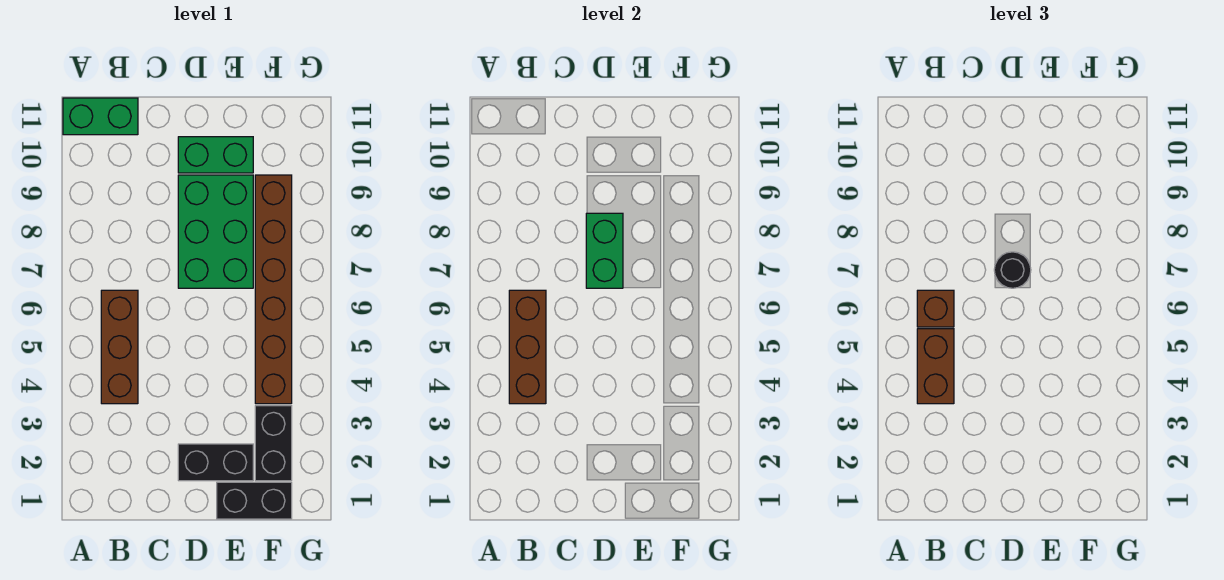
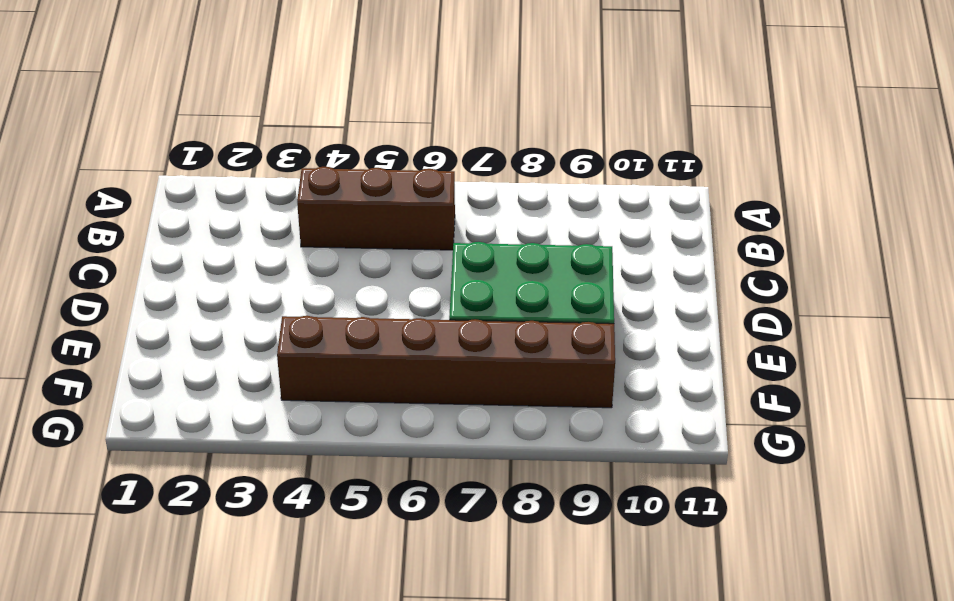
none -> green brick A11:B11 level 1
none -> black brick D2:E2 level 1
none -> green brick D10:E10 level 1

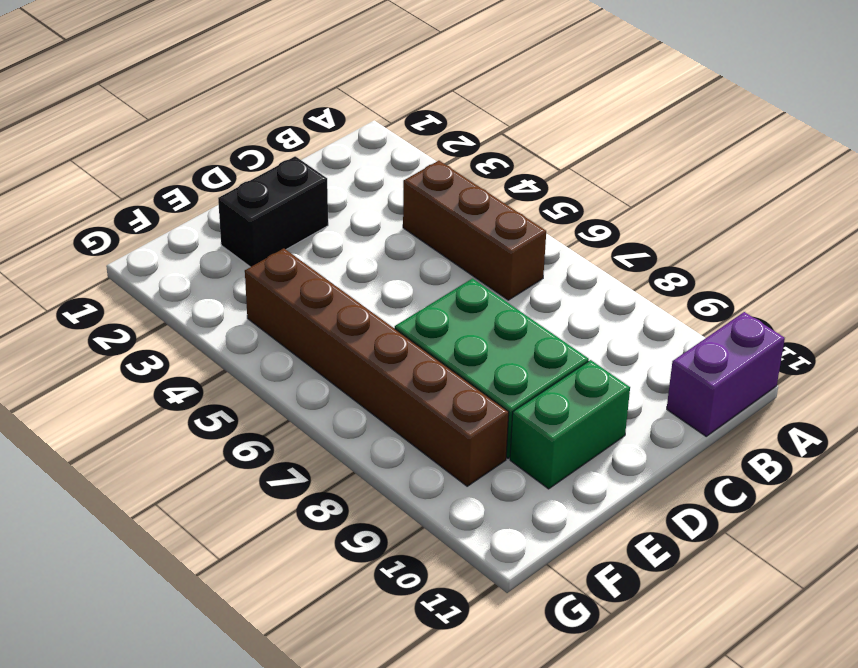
purple brick A11:B11 level 1 -> green brick A11:B11 level 1
none -> black brick E1:F1 level 1
none -> black brick F2:F3 level 1
none -> brown brick B4:B6 level 2

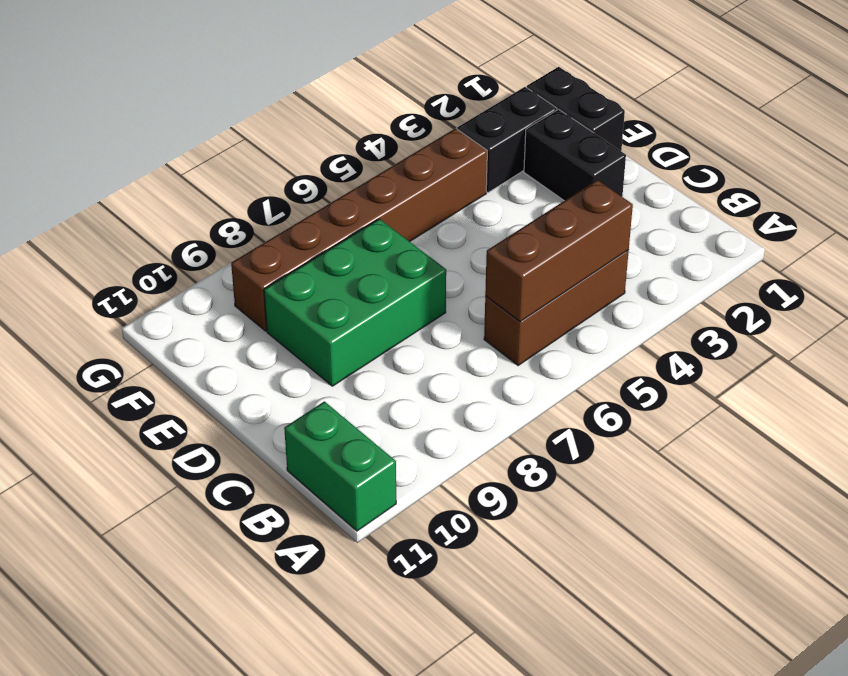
none -> green brick D10:E10 level 1
none -> green brick D7:D8 level 2
none -> brown brick B4:B5 level 3

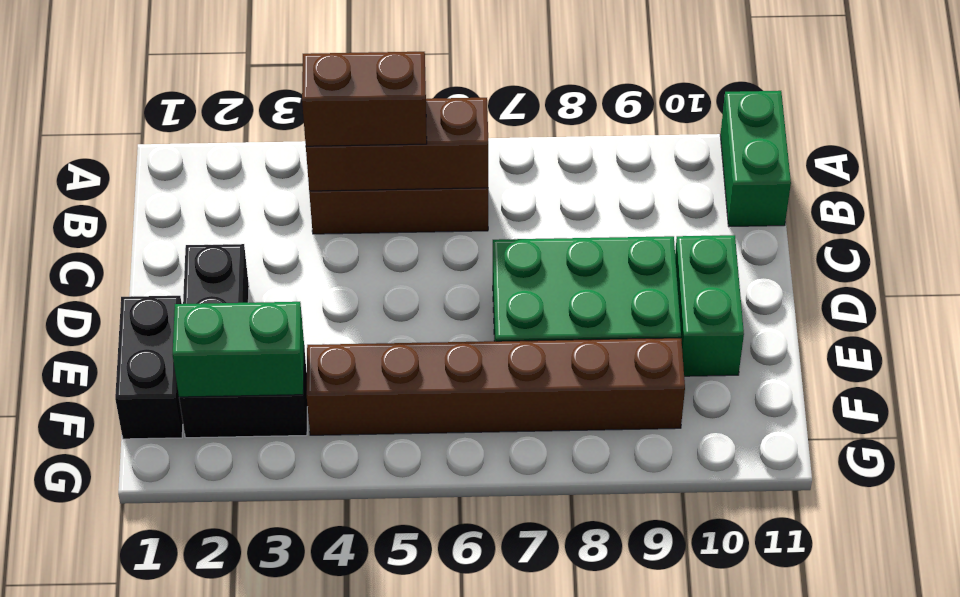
green brick F2:F3 level 2 -> green brick D7:D8 level 2
none -> brown brick B6 level 3
none -> black round brick D7 level 3

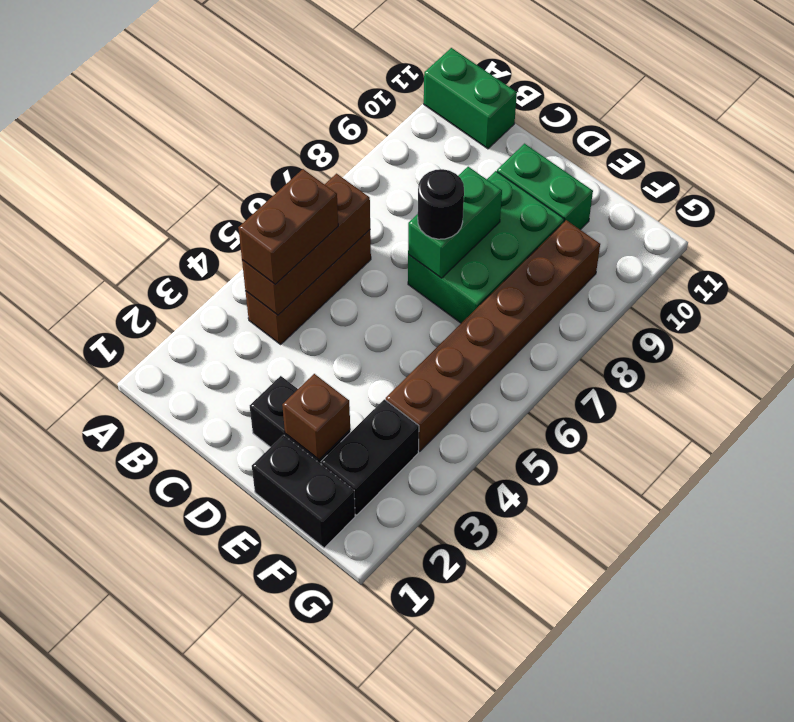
brown brick E2 level 2 -> brown brick B6 level 3

